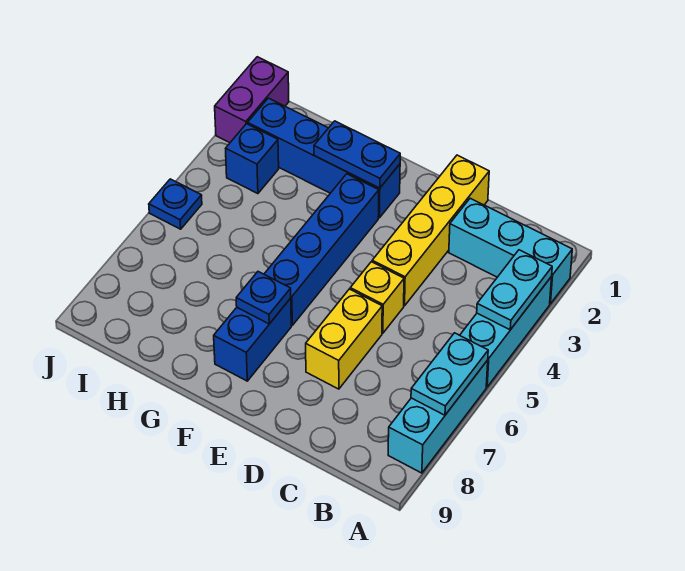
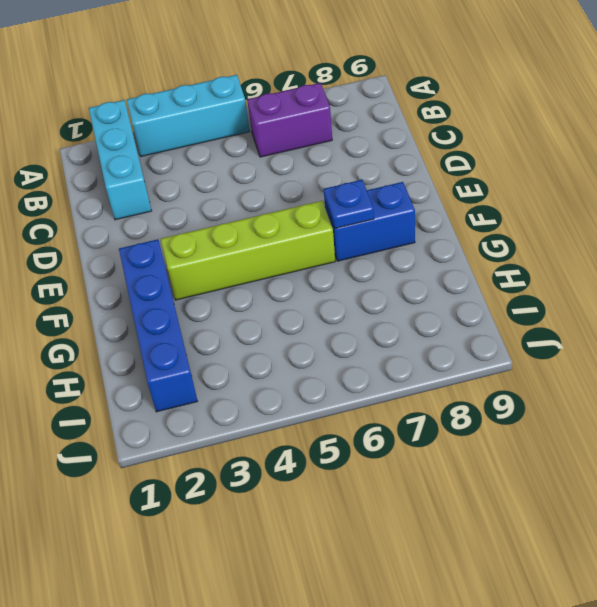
purple brick B6:B7 level 1 -> purple brick J1:J2 level 1
lime brick F3:F6 level 1 -> blue brick F3:F6 level 1
none -> cyan brick A6:A8 level 1
none -> yellow brick D1:D4 level 1
none -> yellow brick D5 level 1

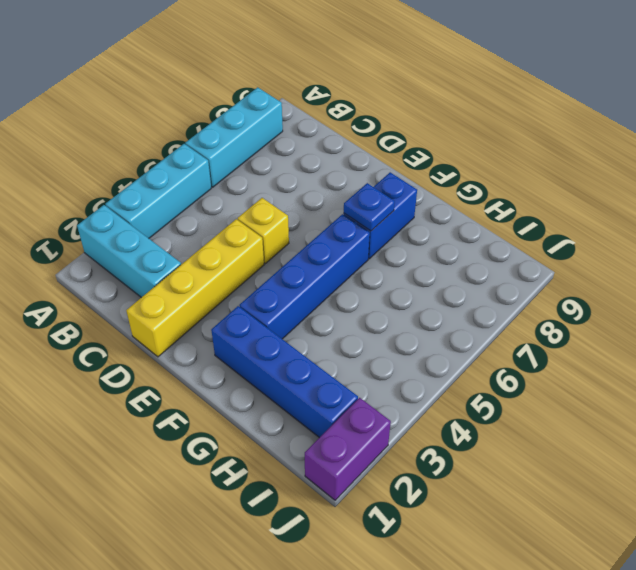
none -> yellow brick D6:D7 level 1
none -> blue brick I3 level 1
none -> blue plate J5 level 1

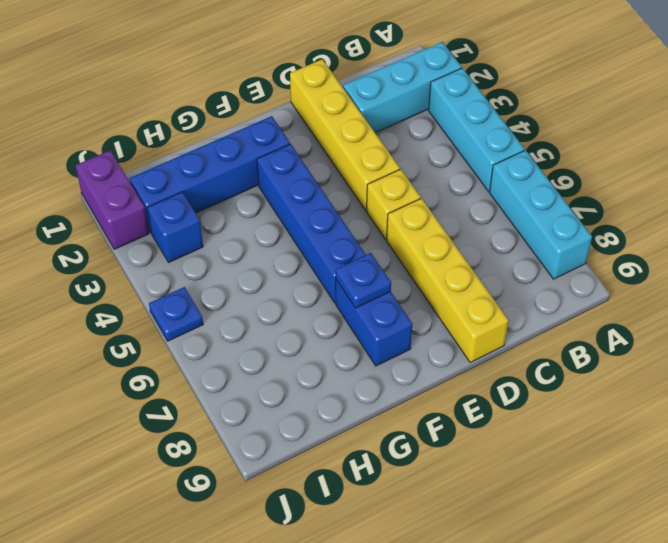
yellow brick D6:D9 level 1 -> yellow brick D6:D7 level 1
none -> cyan plate A3:A4 level 2
none -> cyan plate A6:A7 level 2
none -> blue plate F2:G2 level 2

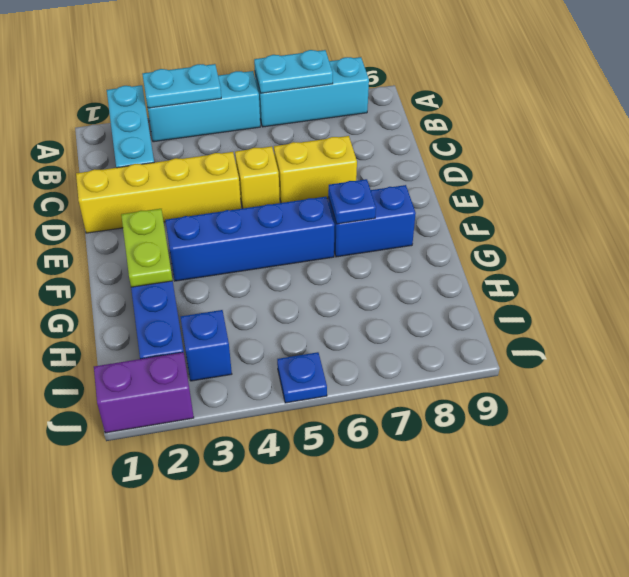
lime plate F2:G2 level 2 -> blue plate F2:G2 level 2

